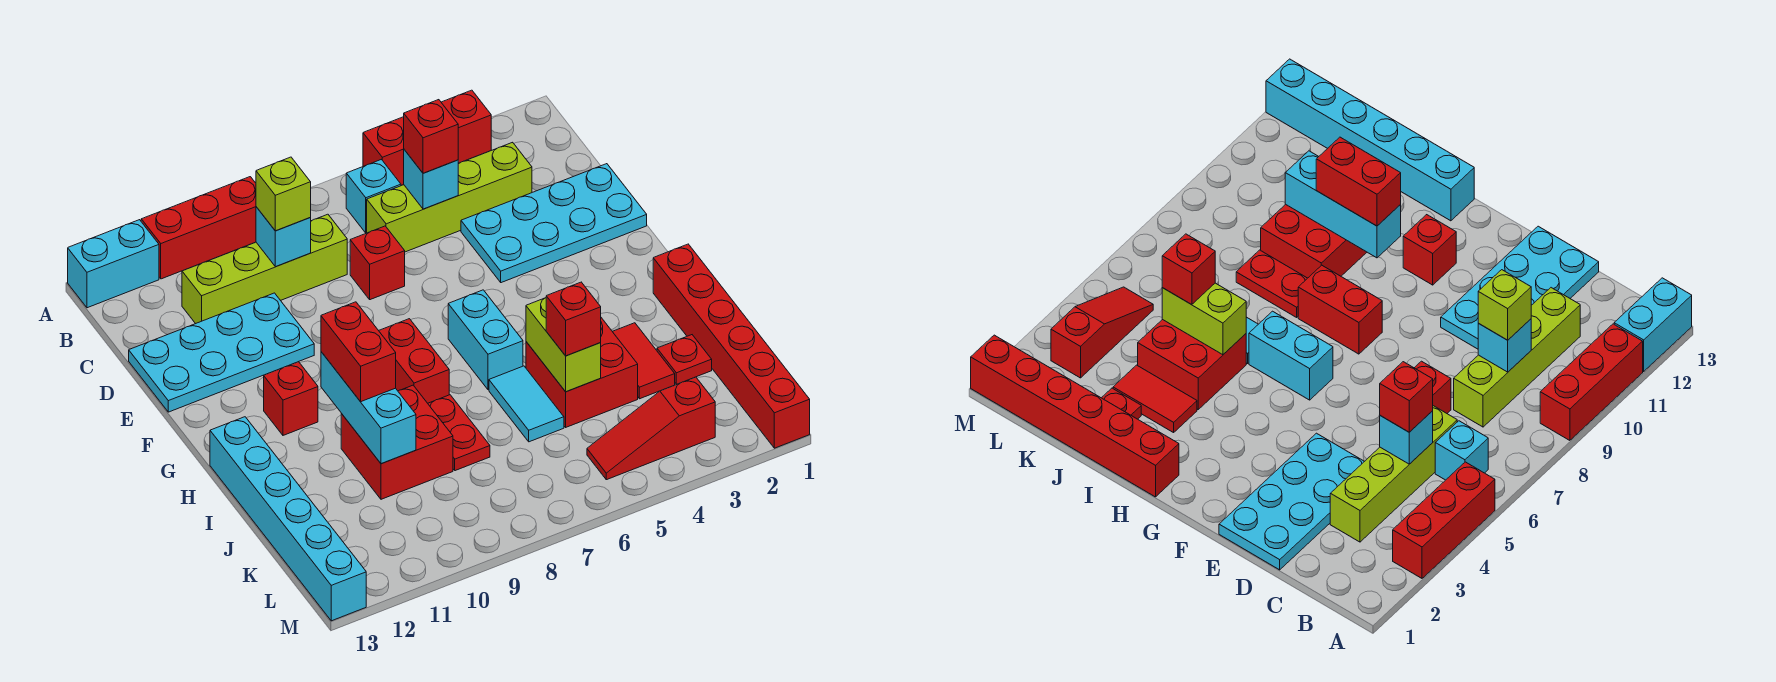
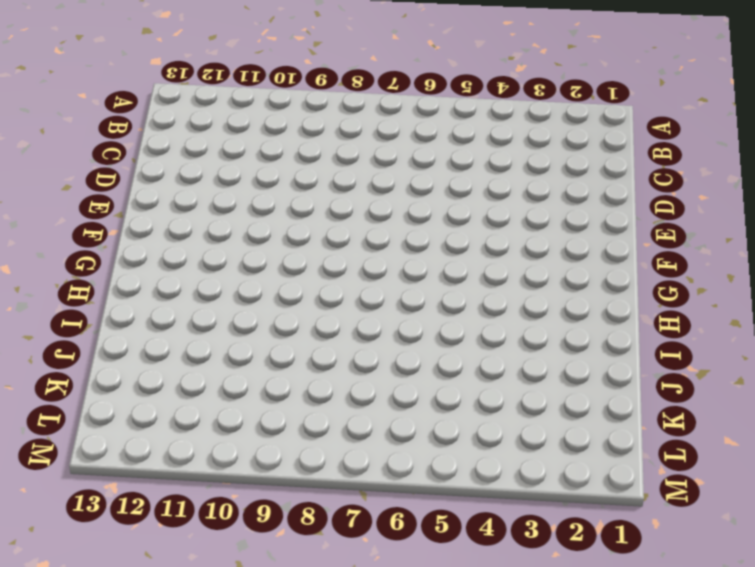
none -> red brick A3:A5 level 1
none -> red brick A9:A11 level 1
none -> cyan brick A12:A13 level 1

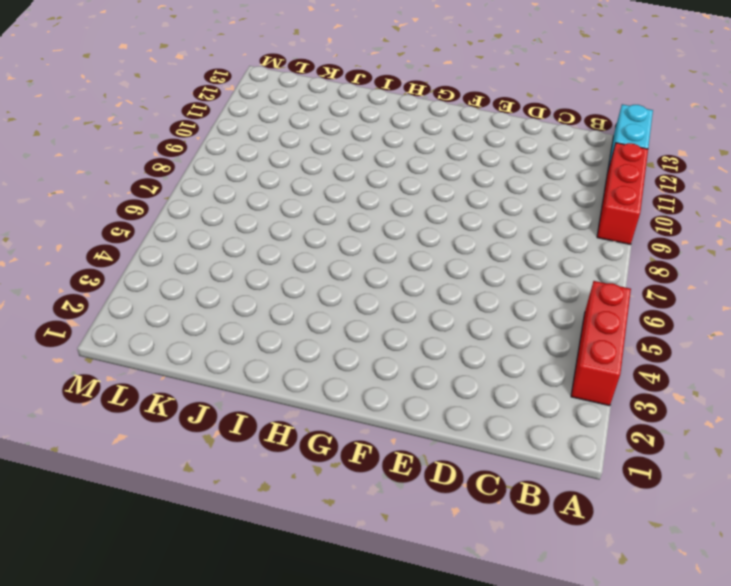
none -> cyan brick B6 level 1
none -> lime brick C3:C6 level 1
none -> lime brick C8:C11 level 1

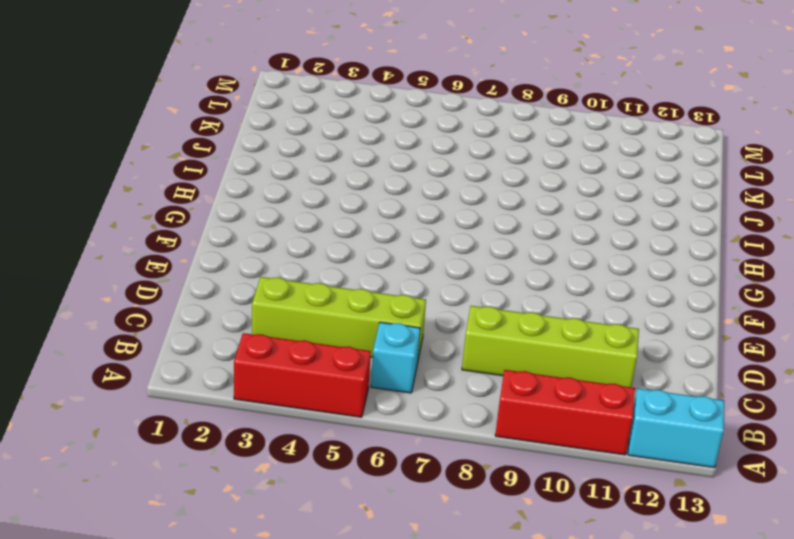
none -> cyan plate D1:E4 level 1
none -> red brick D7 level 1
none -> cyan plate D10:E13 level 1

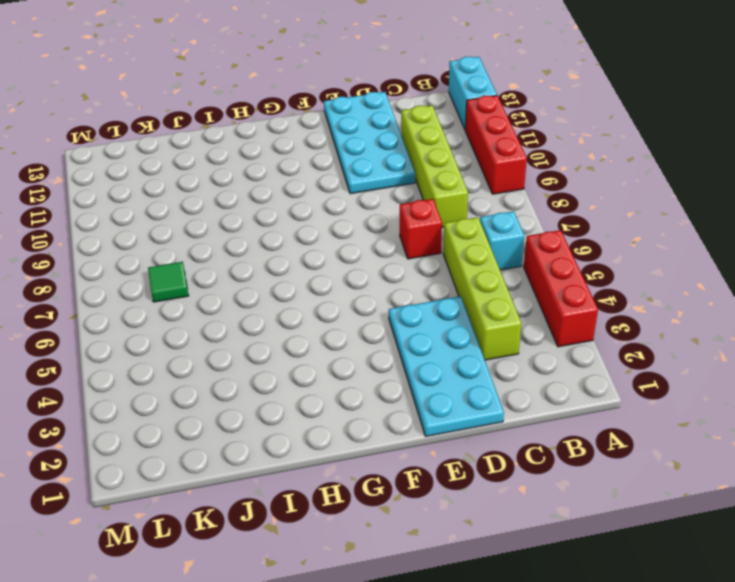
green tile K7 level 1 -> none
none -> cyan brick G6:H6 level 1
none -> red brick G8:H8 level 1
none -> red brick G11 level 1

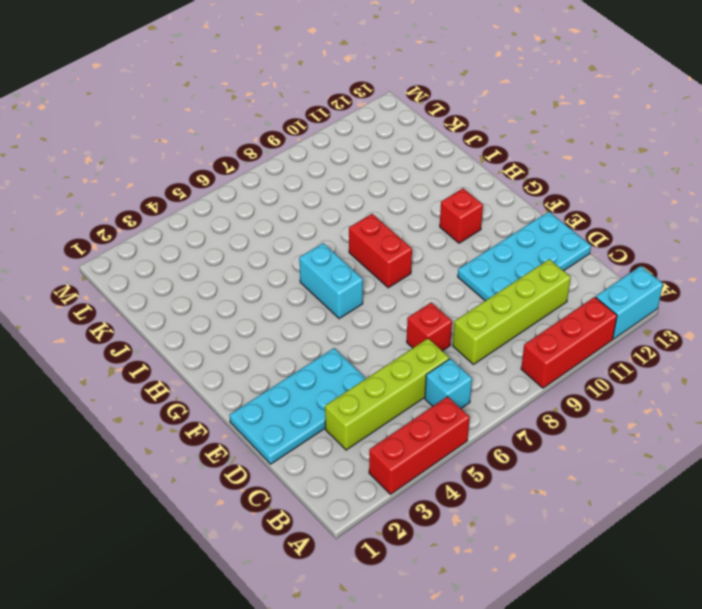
none -> red brick H1:M1 level 1
none -> cyan brick H13:M13 level 1
none -> red tile I3:J3 level 1

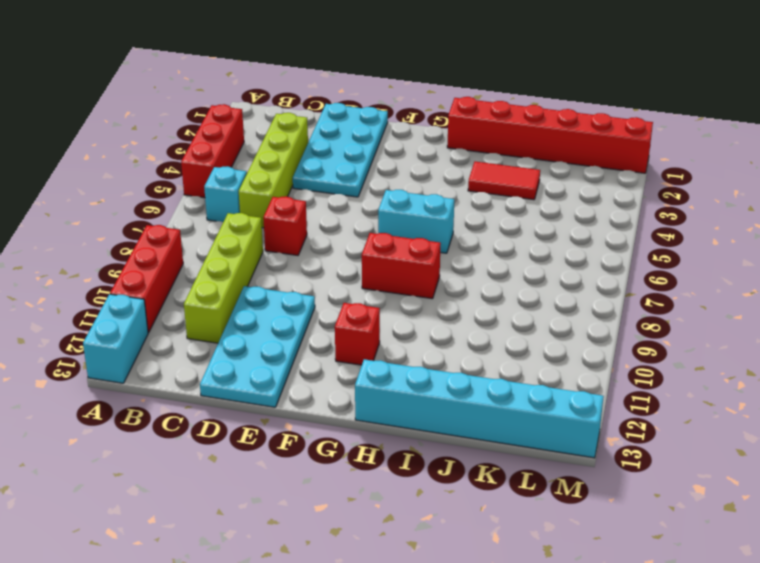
none -> red brick I4:J5 level 1
none -> cyan tile I6:J6 level 1
none -> red plate I8:J8 level 1

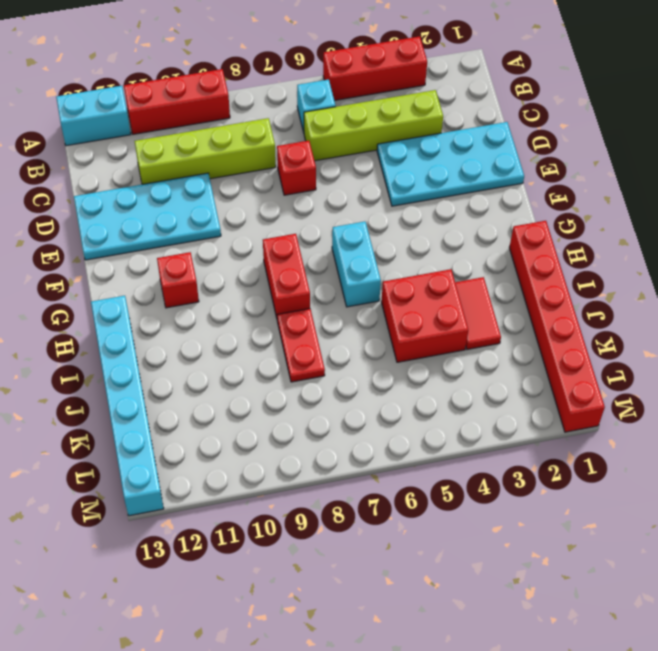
none -> cyan tile I6:J6 level 1
none -> red brick I9:J10 level 1
none -> red plate J2 level 1

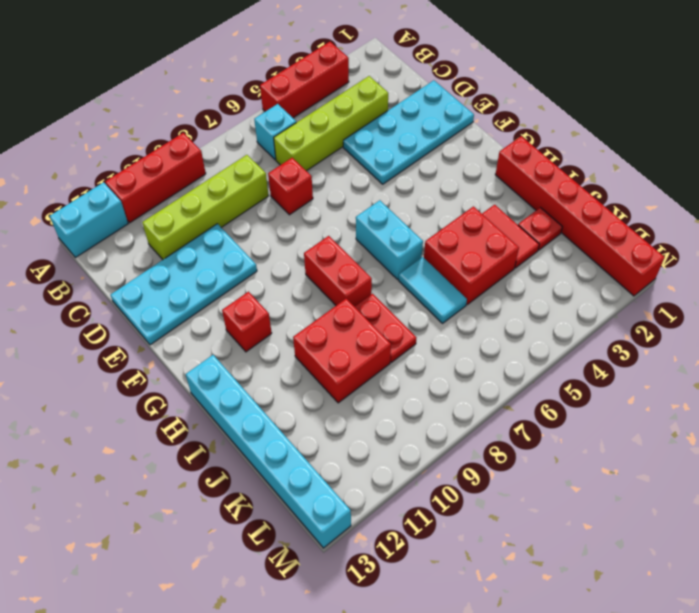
none -> red slope L3:L5 level 1 top 3
none -> cyan brick C5 level 2
none -> cyan brick C9 level 2

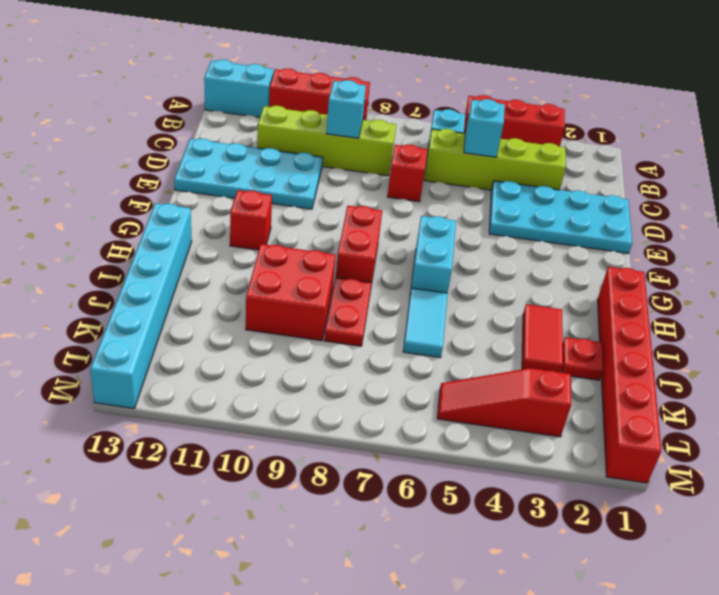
none -> red brick I4:J5 level 1
none -> cyan brick H10:J10 level 2
none -> lime brick I5:J5 level 2

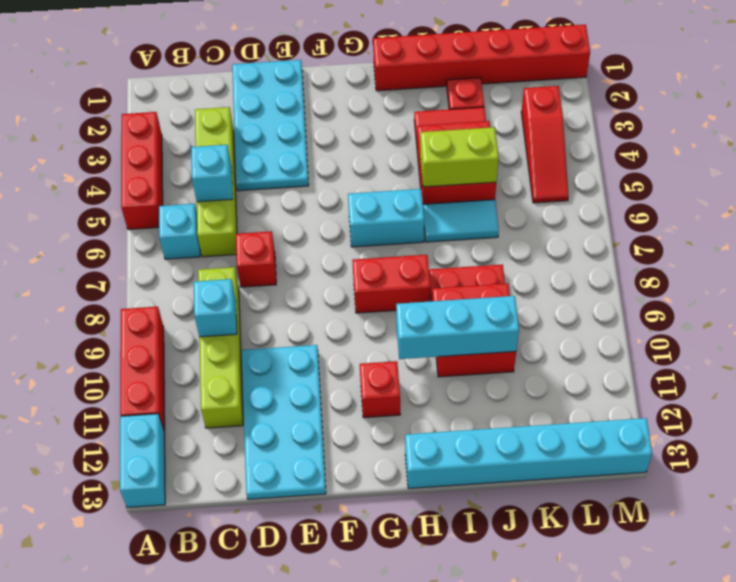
none -> red brick C5 level 3
none -> lime brick C9 level 3
none -> red brick H10:I10 level 3

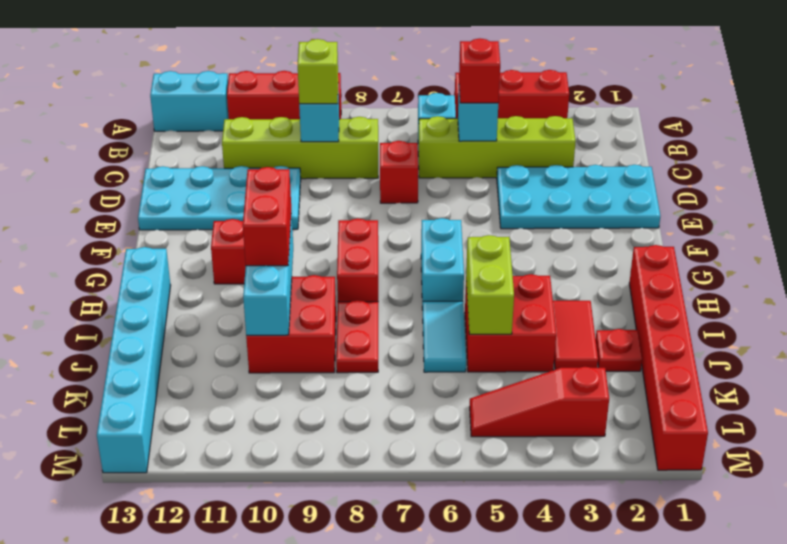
none -> red brick J5 level 3

